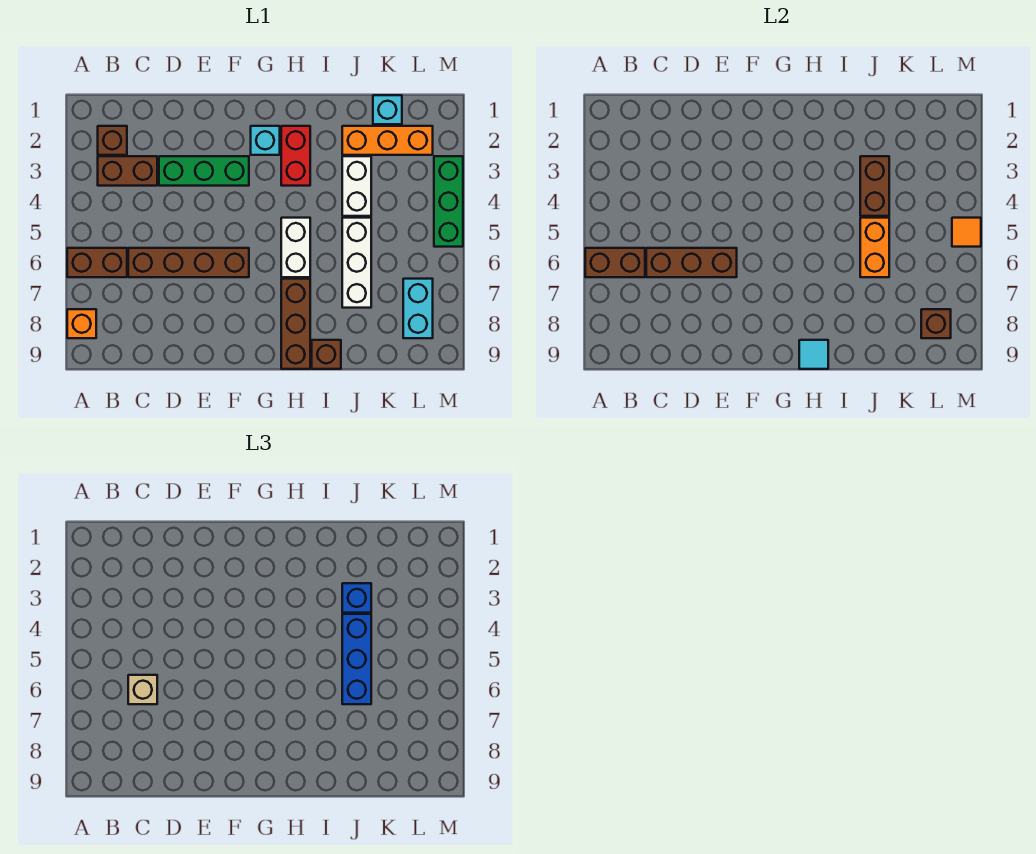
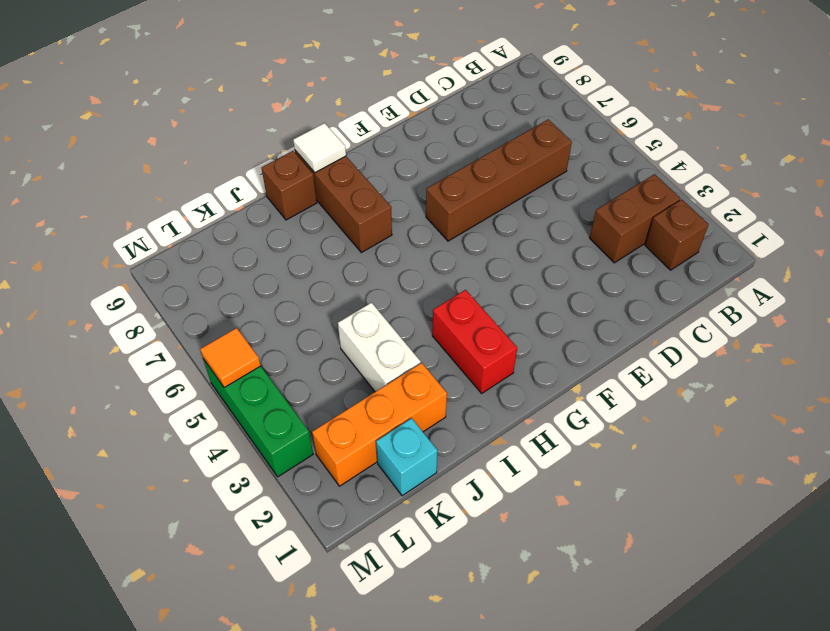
white tile H9 level 2 -> cyan tile H9 level 2
none -> brown brick A6:B6 level 1
none -> orange brick A8 level 1
none -> green brick D3:F3 level 1

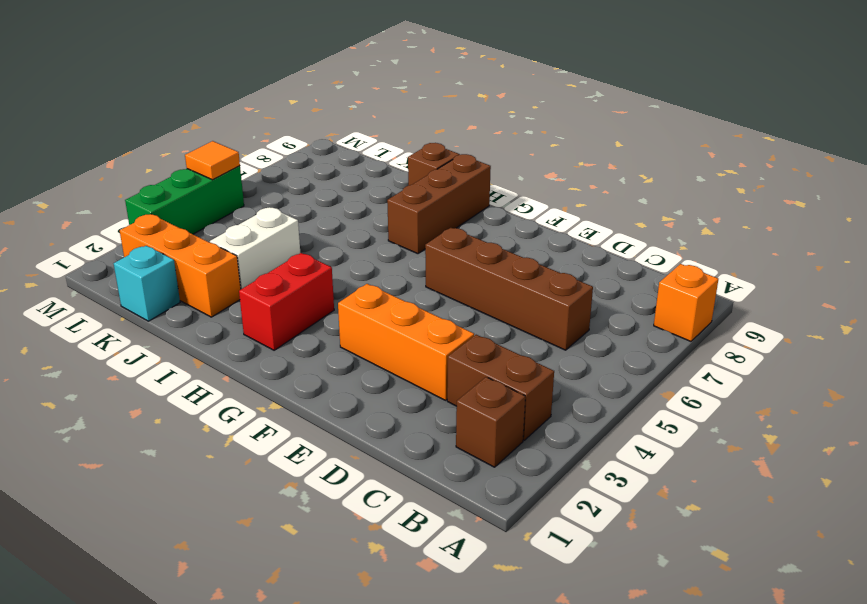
orange brick D3:F3 level 1 -> green brick D3:F3 level 1
none -> brown brick A6:B6 level 1
none -> cyan brick G2 level 1
none -> white brick H5:H6 level 1

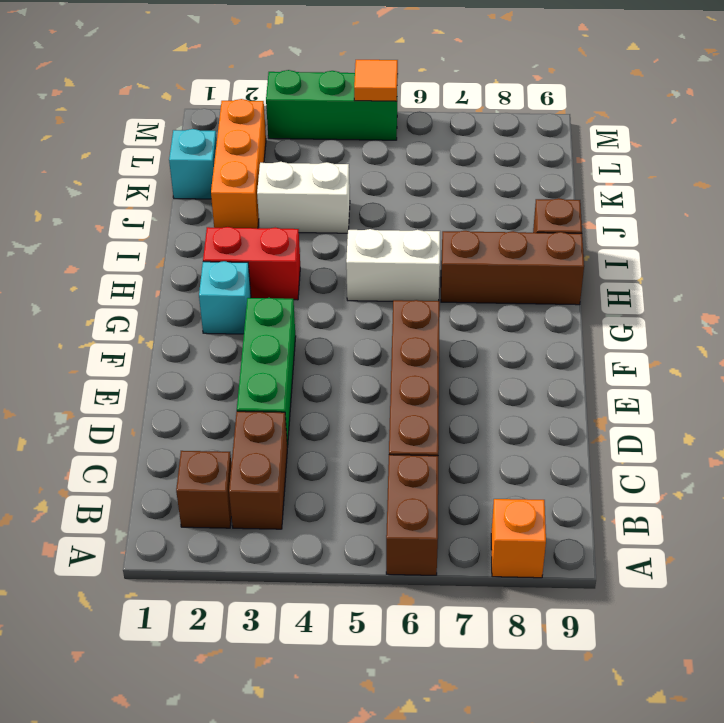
none -> white brick J5:J7 level 1
none -> cyan brick L7:L8 level 1
none -> brown brick A6:B6 level 2

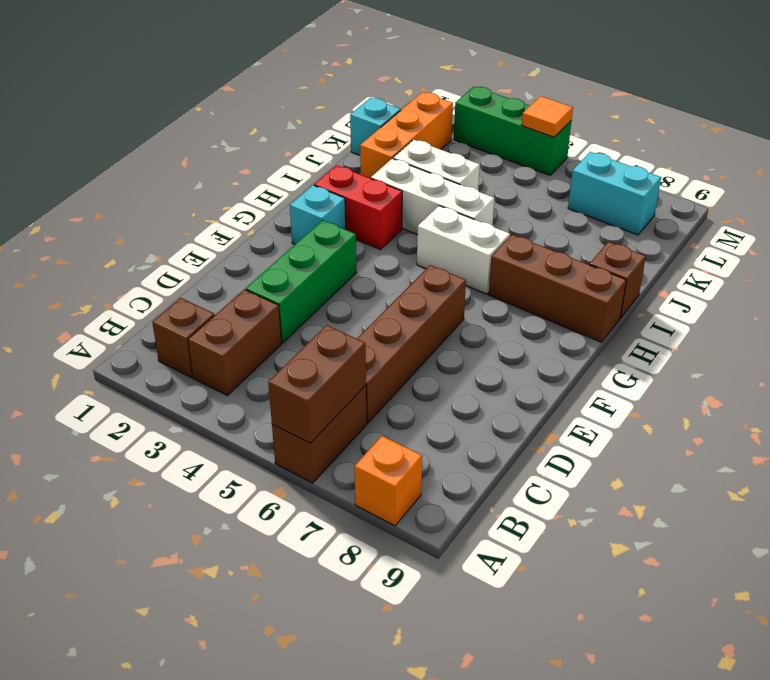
white brick I3:I5 level 1 -> white brick J5:J7 level 1
none -> brown brick C6:E6 level 2
none -> cyan tile H9 level 2
none -> brown brick J3:J4 level 2

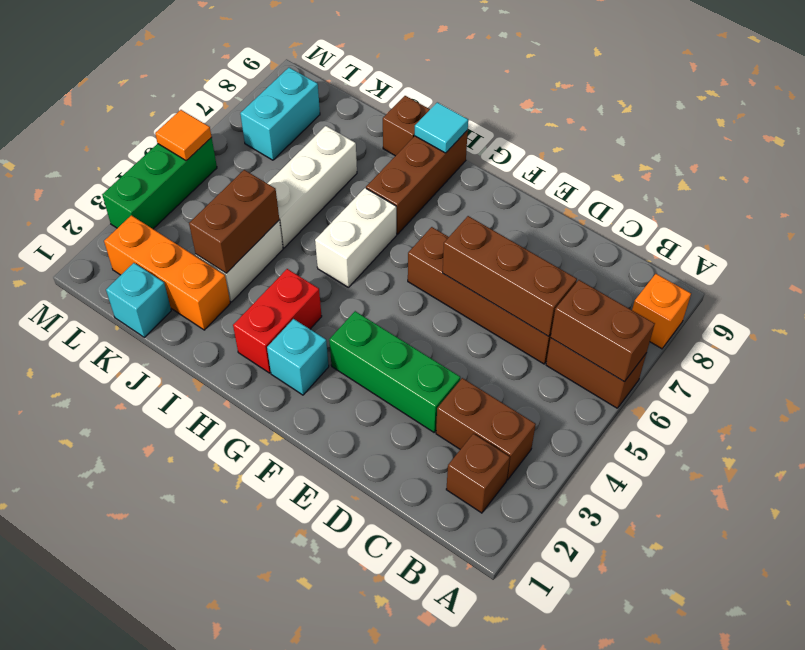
none -> orange brick J5:J6 level 2
none -> brown brick L8 level 2
none -> tan brick C6 level 3

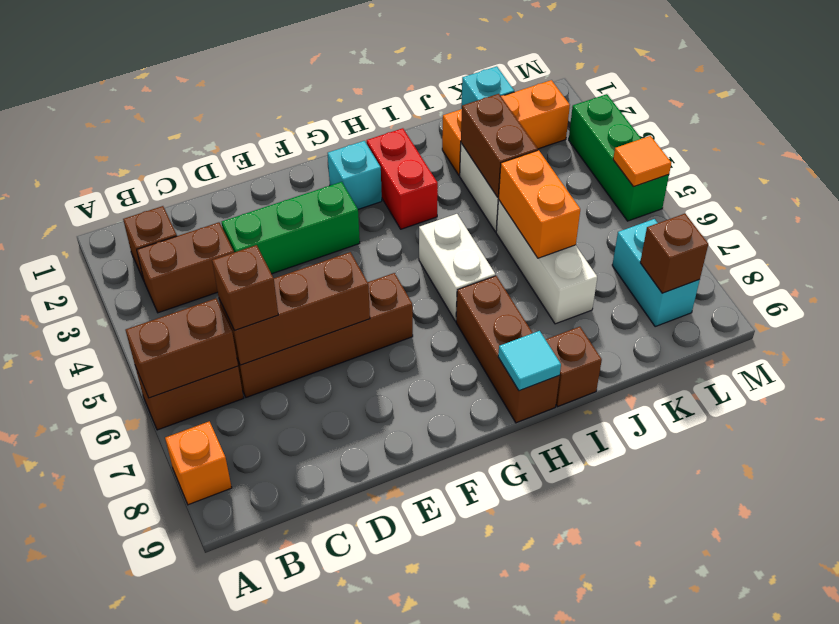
brown brick C6 level 3 -> tan brick C6 level 3
none -> blue brick J3 level 3
none -> blue brick J4:J6 level 3

